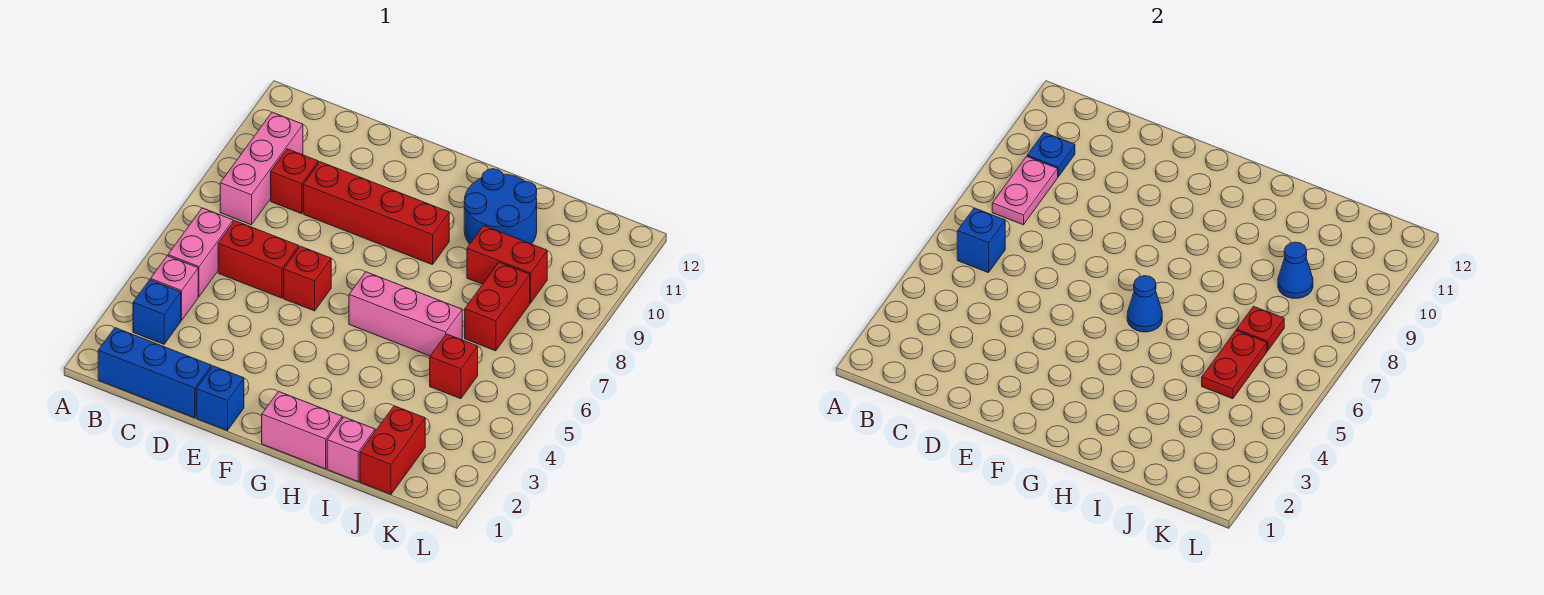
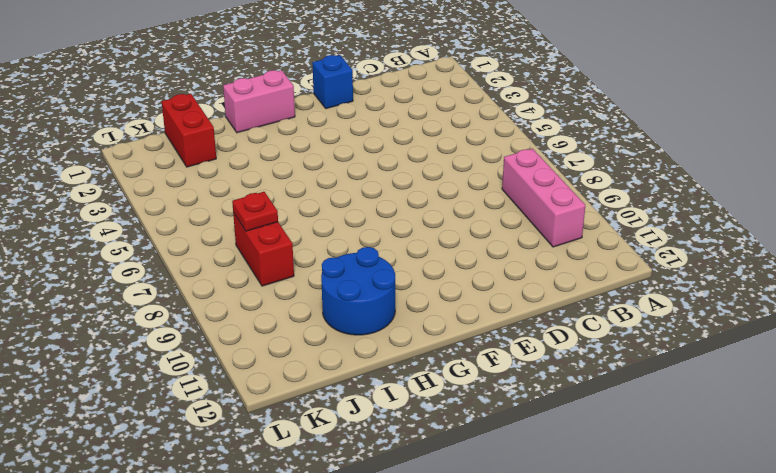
none -> blue brick B1:D1 level 1
none -> blue brick B3 level 1
none -> pink brick B4 level 1

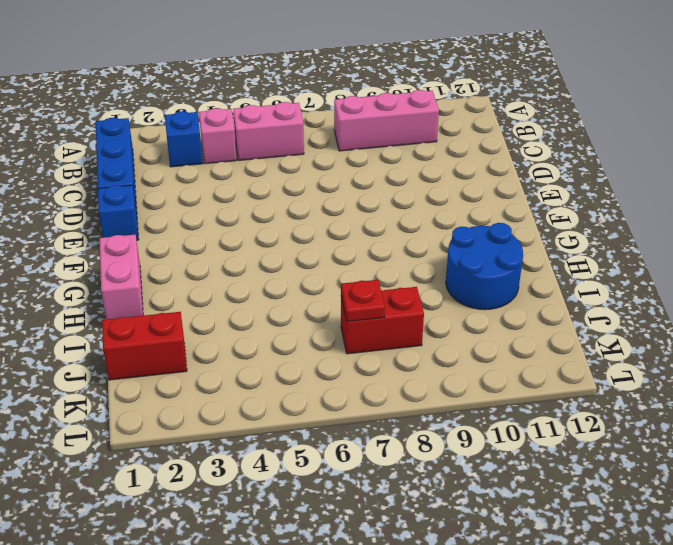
none -> red brick C6:D6 level 1
none -> red brick C9 level 1
none -> red brick D9:G9 level 1

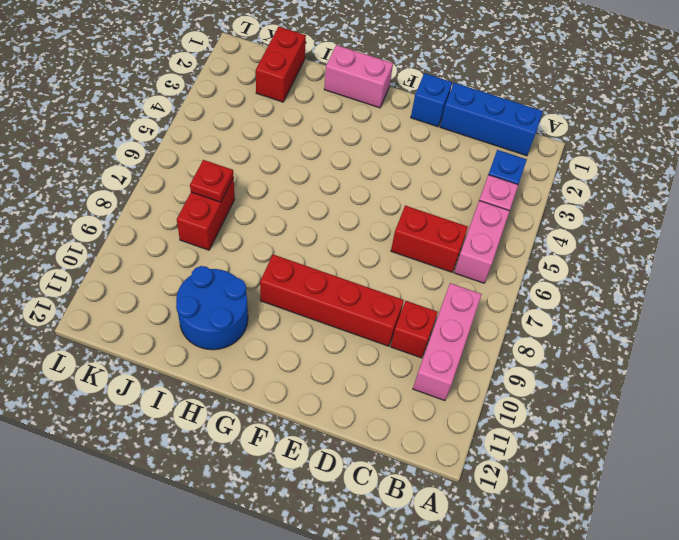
none -> red brick E6 level 1
none -> pink brick G6:I6 level 1
none -> pink brick I1 level 1

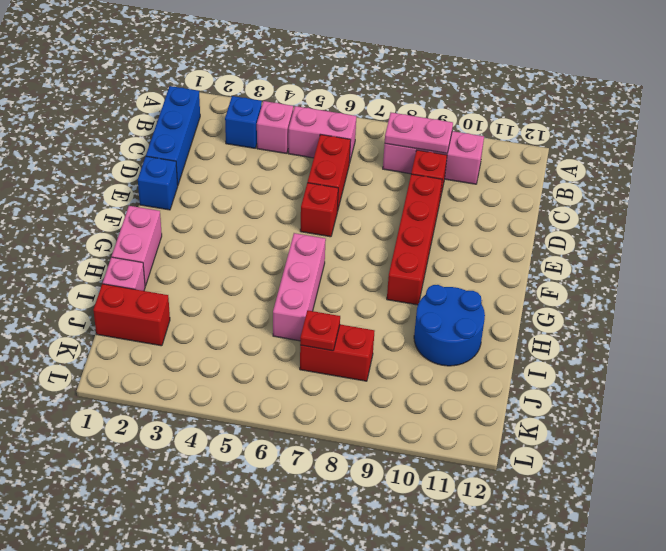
none -> red brick I9:J9 level 1
none -> red brick J5 level 1
none -> blue brick B6 level 2

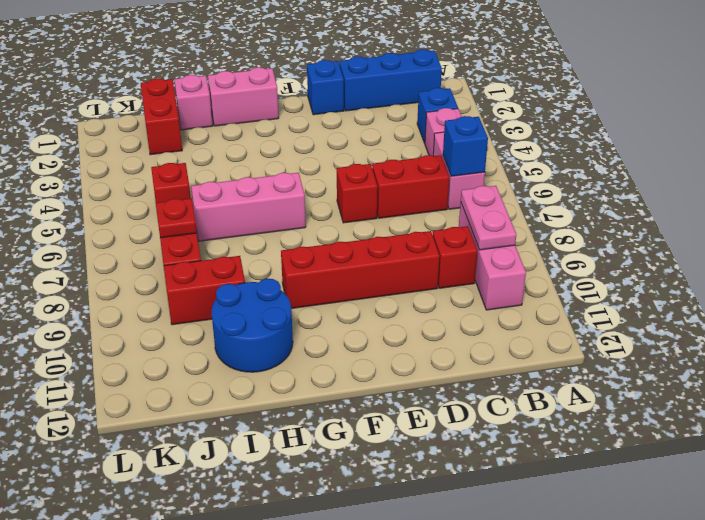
none -> blue plate B10 level 2
none -> blue cone G6 level 2
none -> red plate J5:J6 level 2

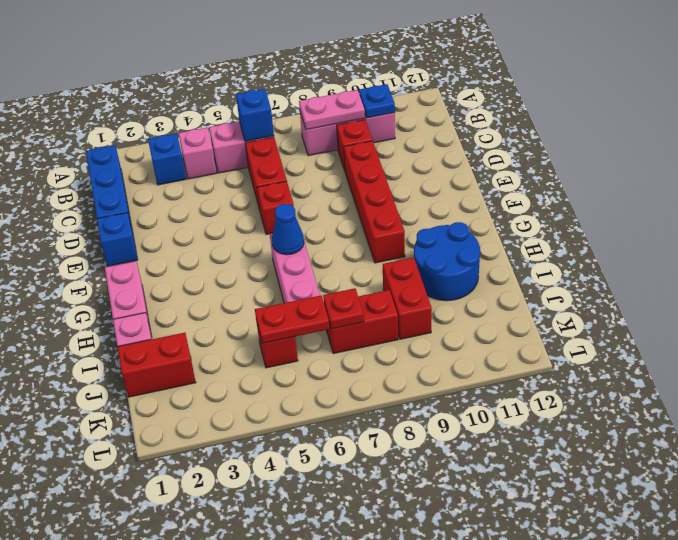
none -> blue cone J9 level 2

